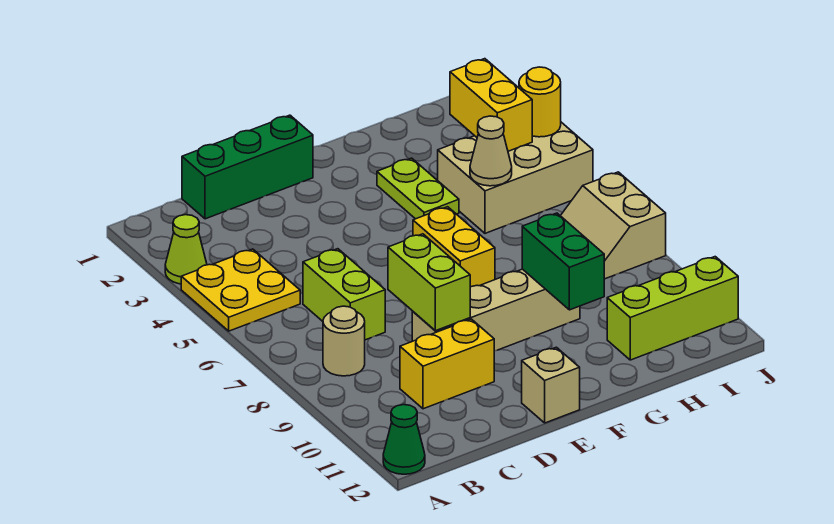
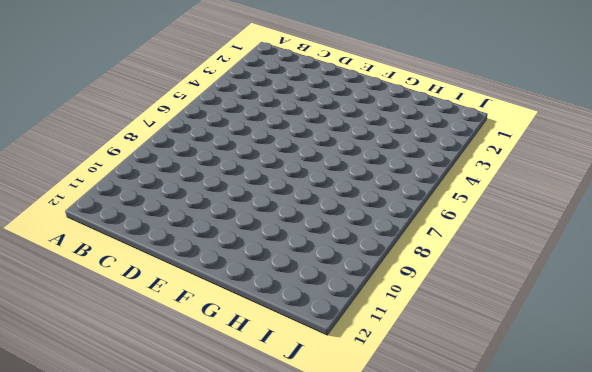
none -> lime cone A3 level 1
none -> yellow plate A4:B5 level 1
none -> green cone A12 level 1

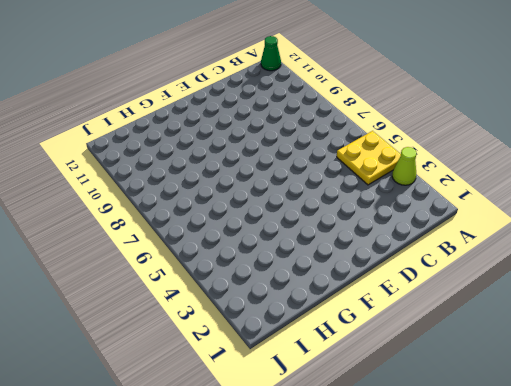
none -> tan round brick B8 level 1
none -> green brick C1:E1 level 1
none -> lime brick C6:C7 level 1

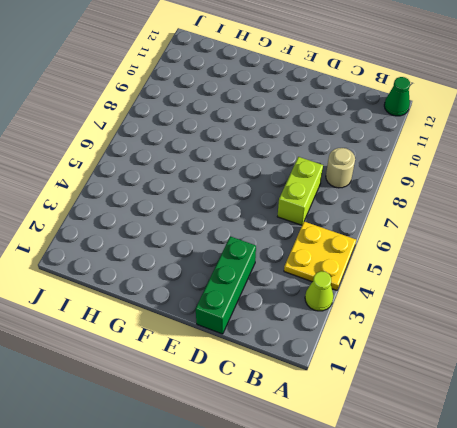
green brick D1:D3 level 1 -> green brick C1:E1 level 1
none -> yellow brick C10:D10 level 1
none -> tan brick D9:G9 level 1
none -> tan brick E12 level 1

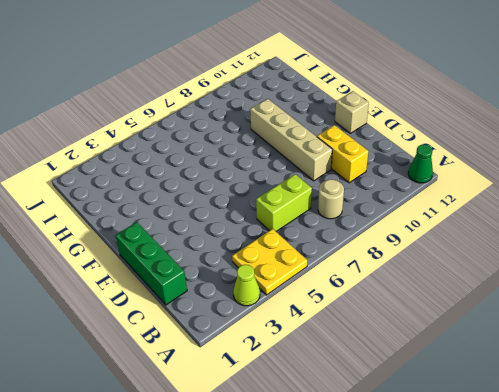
none -> yellow brick F6:F7 level 1
none -> lime plate G3:G4 level 1
none -> tan brick H4:J5 level 1

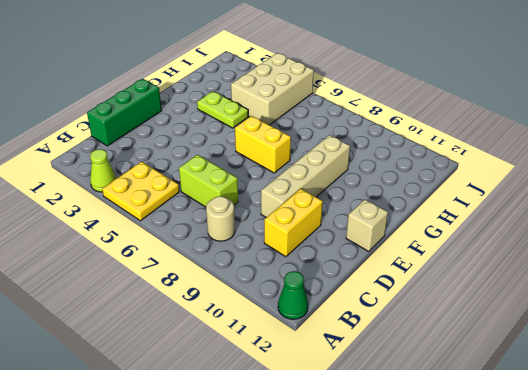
none -> lime brick H11:J11 level 1
none -> tan slope I7:J8 level 1 top J
none -> lime brick D8:D9 level 2

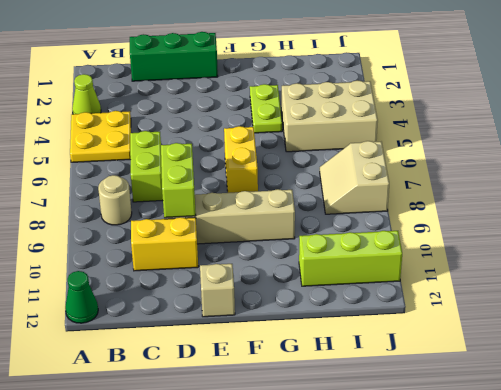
none -> green brick G9:G10 level 2
none -> tan cone H5 level 2
none -> yellow brick I3:I4 level 2

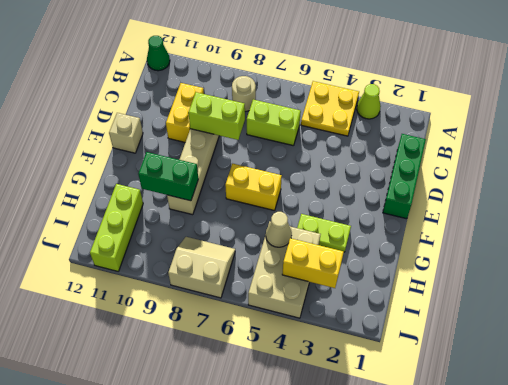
none -> yellow round brick J4 level 2

